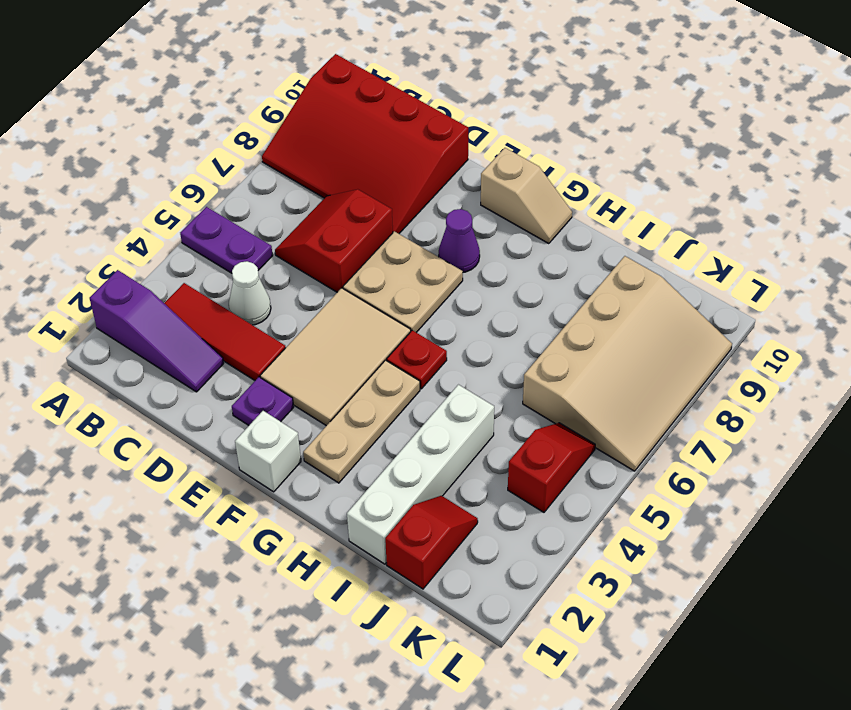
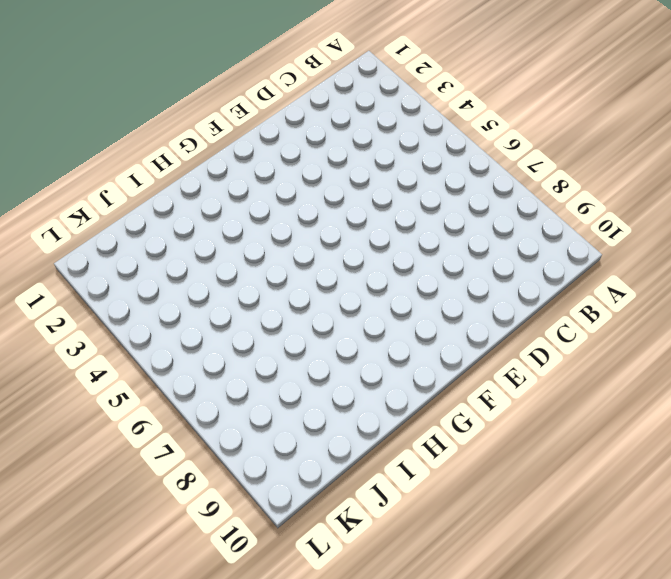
none -> purple slope A2:C2 level 1 top A
none -> purple plate A5:B5 level 1
none -> red slope A8:D10 level 1 top 10

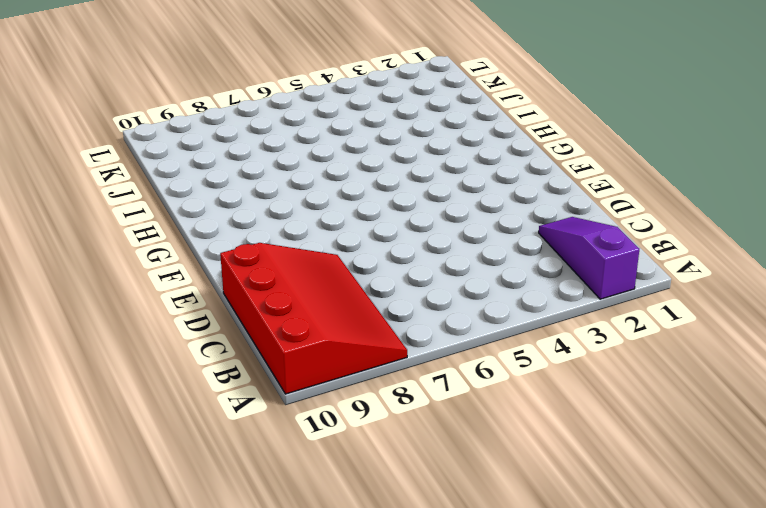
none -> purple plate A5:B5 level 1
none -> red tile B3:D3 level 1
none -> white cone C4 level 1

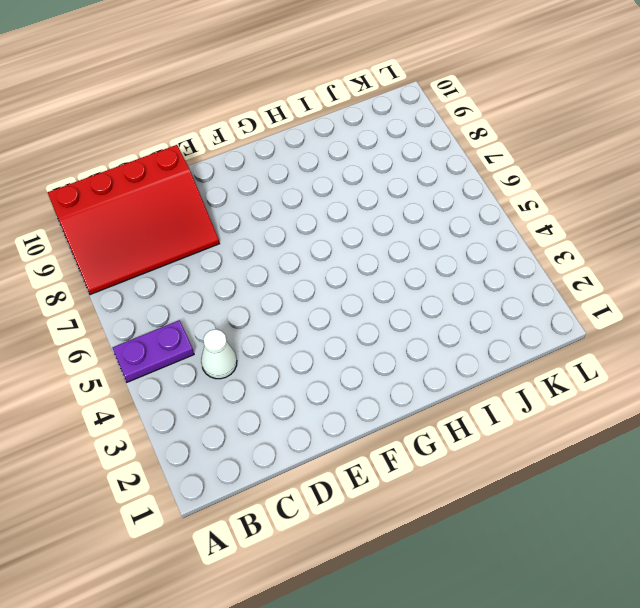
none -> purple slope A2:C2 level 1 top A
none -> red tile B3:D3 level 1
none -> red slope C6:D7 level 1 top D

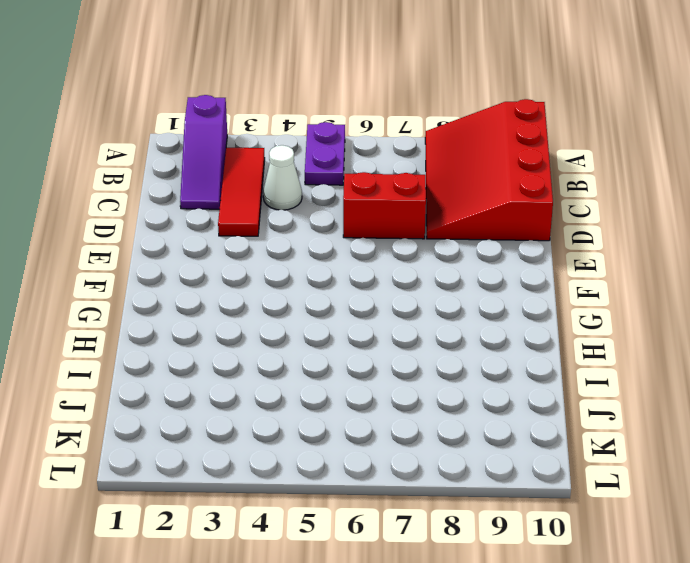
none -> purple plate E2 level 1
none -> tan tile E3:F5 level 1
none -> tan plate E6:F7 level 1

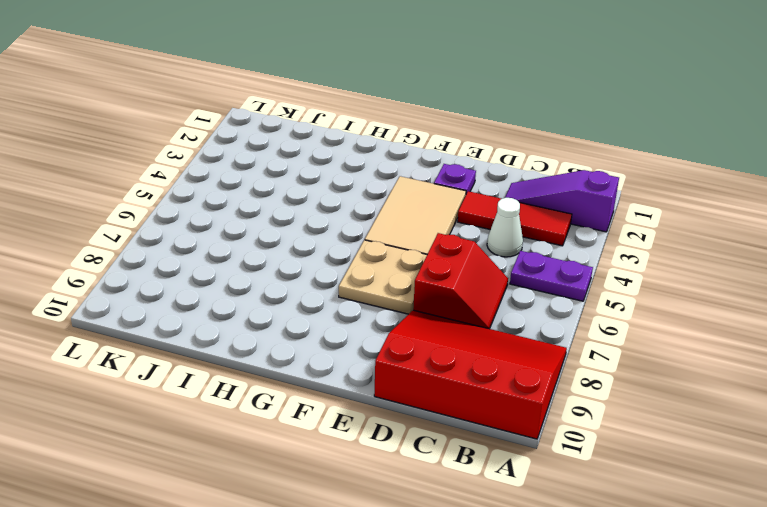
none -> white brick F1 level 1
none -> purple cone F8 level 1
none -> tan slope F10:G10 level 1 top F

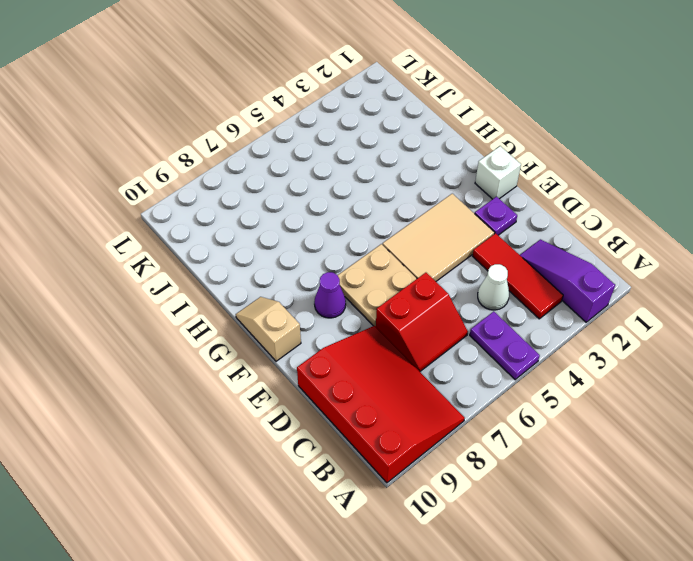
none -> tan plate G2:G4 level 1
none -> red plate G5 level 1
none -> white brick I1:I4 level 1

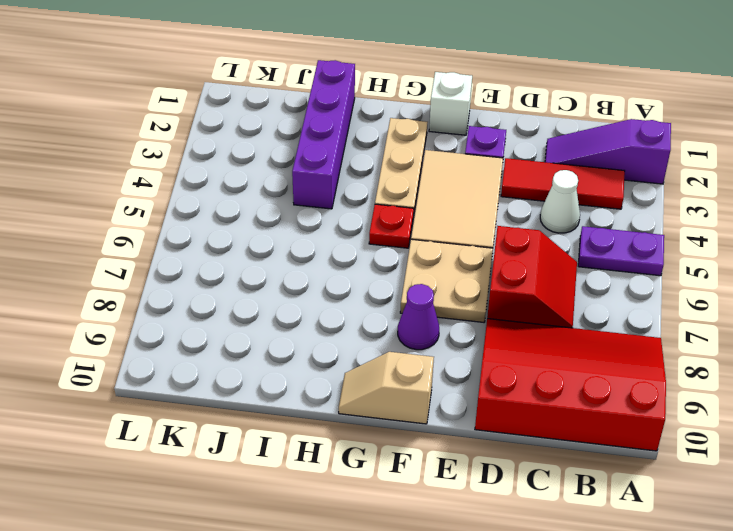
purple brick I1:I4 level 1 -> white brick I1:I4 level 1
none -> red slope J1:J2 level 1 top 1
none -> tan slope J6:L9 level 1 top J
none -> red slope K4:K5 level 1 top 4

